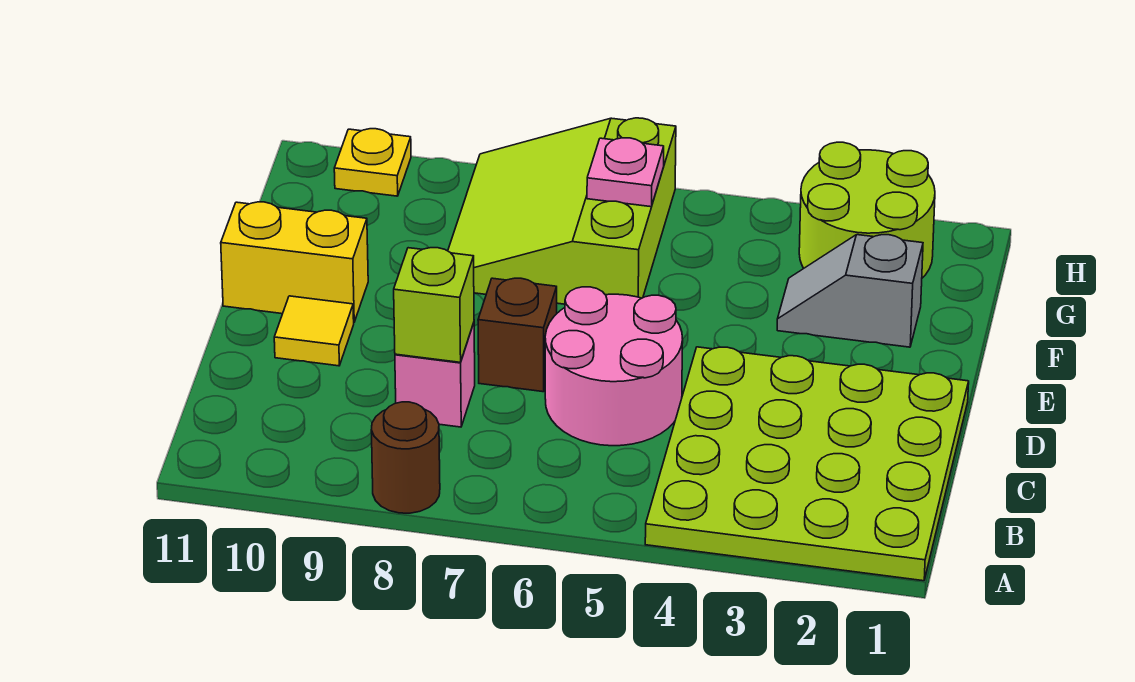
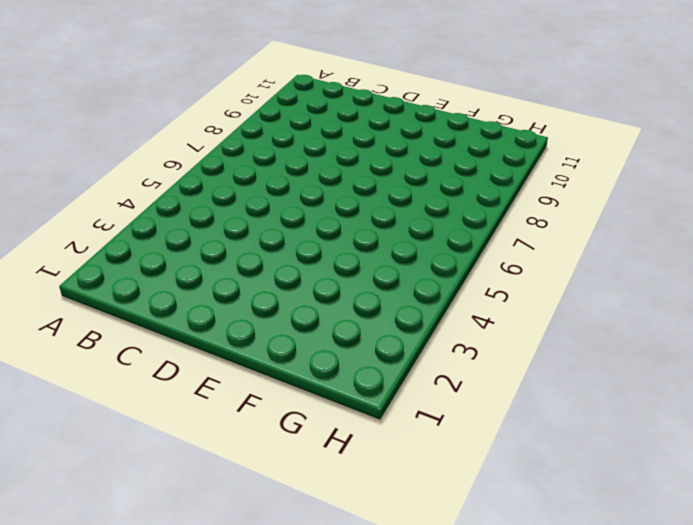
none -> lime plate A1:D4 level 1
none -> brown round brick A8 level 1
none -> pink round brick C5:D6 level 1

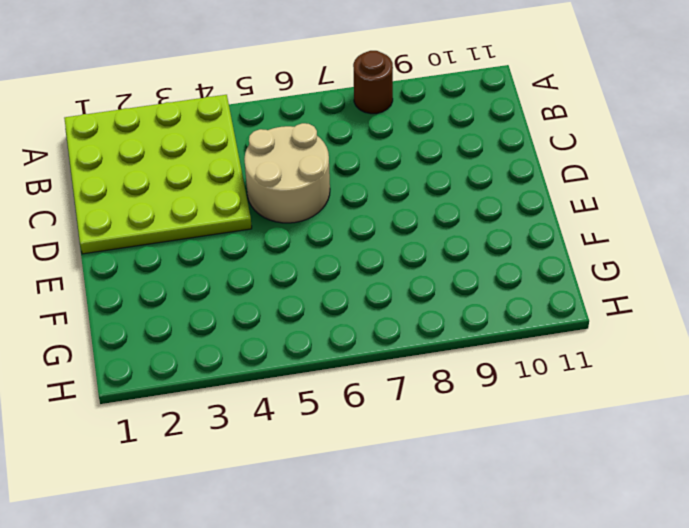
tan round brick C5:D6 level 1 -> pink round brick C5:D6 level 1
none -> pink brick C8 level 1
none -> brown brick D7 level 1
none -> yellow tile D10 level 1

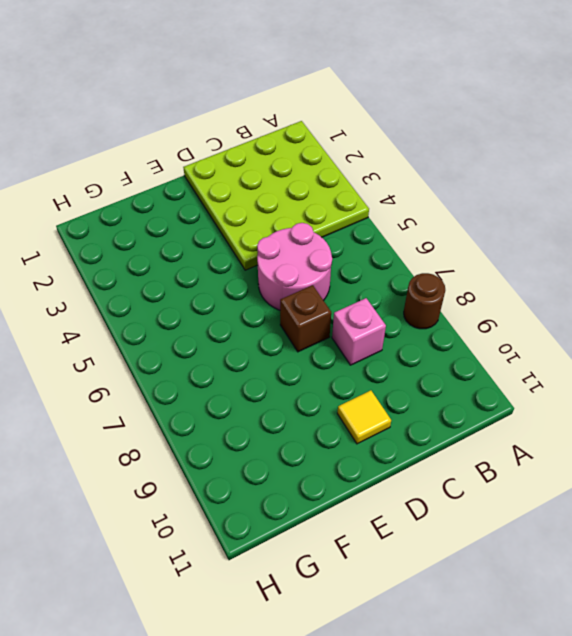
none -> yellow brick E10:E11 level 1
none -> grey slope F2:F3 level 1 top 2
none -> lime slope F6:H8 level 1 top 6

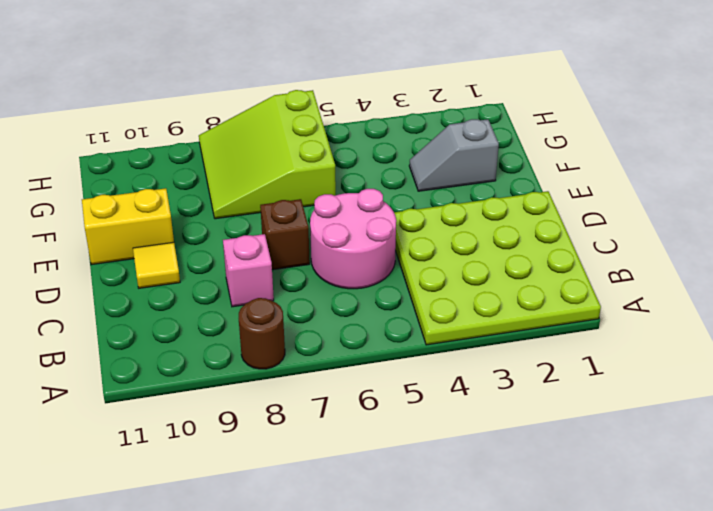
none -> lime round brick G2:H3 level 1
none -> yellow plate H10 level 1
none -> lime brick C8 level 2

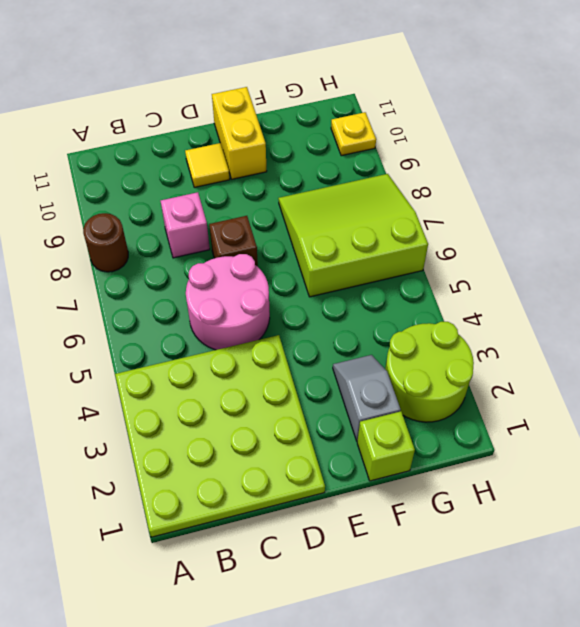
lime brick F1 level 1 -> lime brick C8 level 2
none -> pink plate G6 level 2

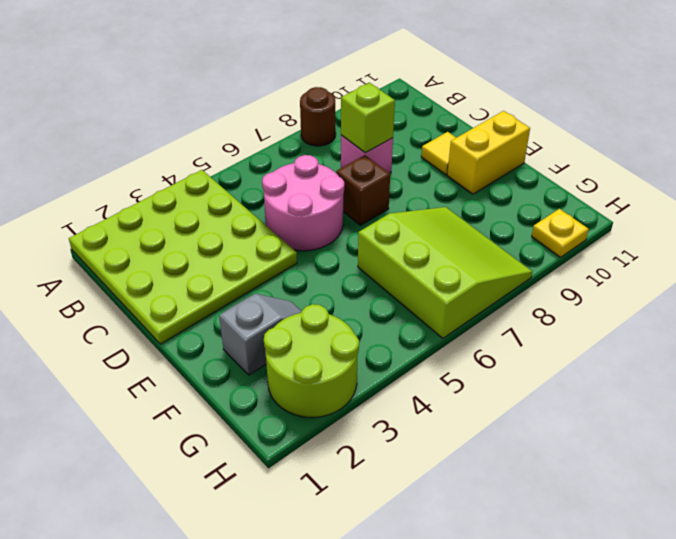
none -> pink plate G6 level 2

